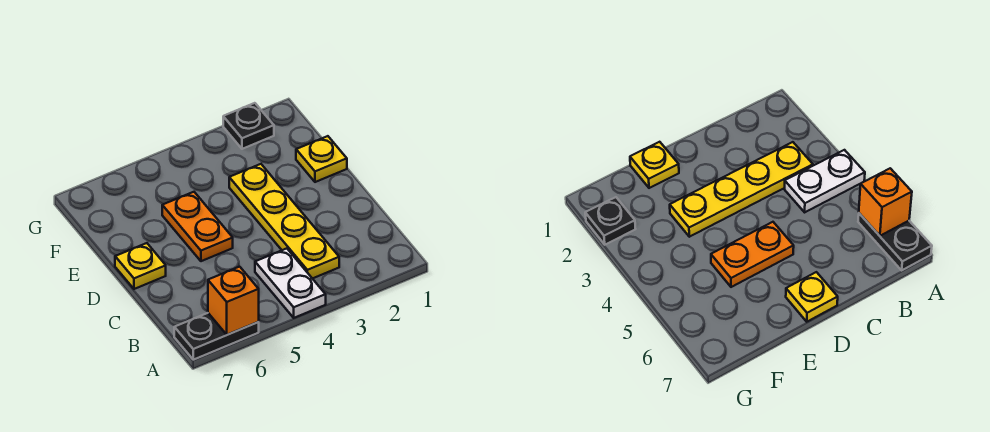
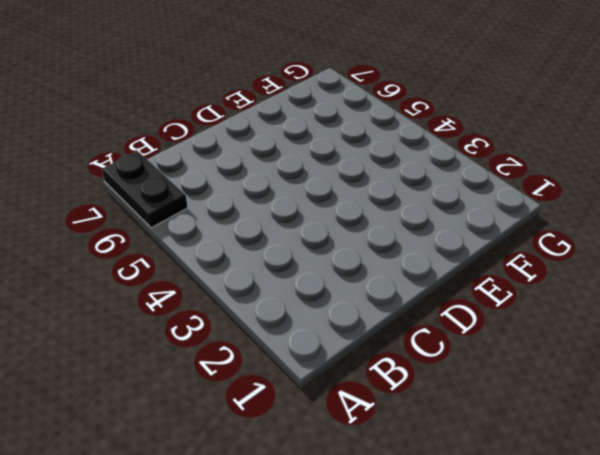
none -> white plate A4:B4 level 1
none -> yellow plate B3:E3 level 1

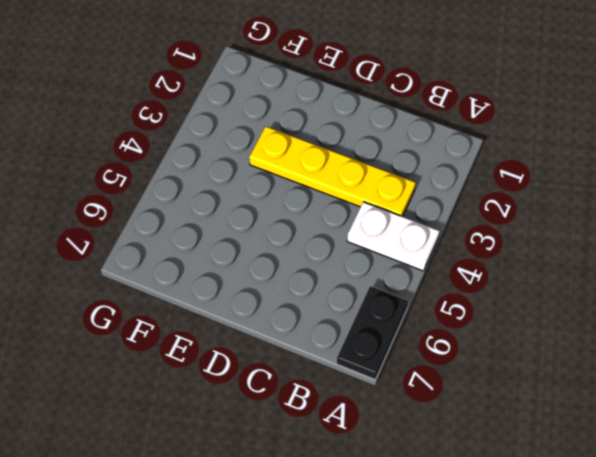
none -> orange plate D5:E5 level 1
none -> yellow plate D7 level 1

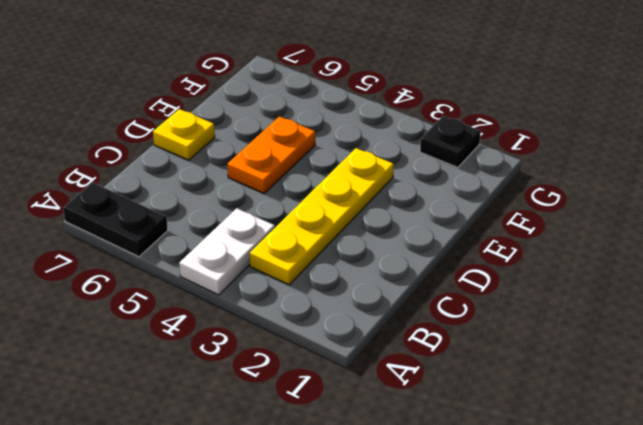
none -> yellow plate E1 level 1
none -> orange brick A6 level 2

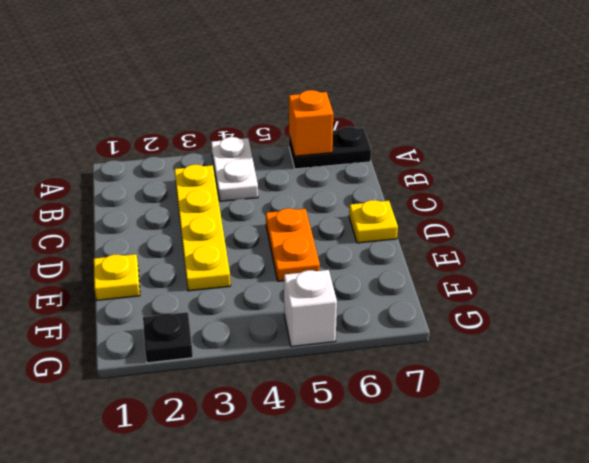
white brick G5 level 1 -> none

